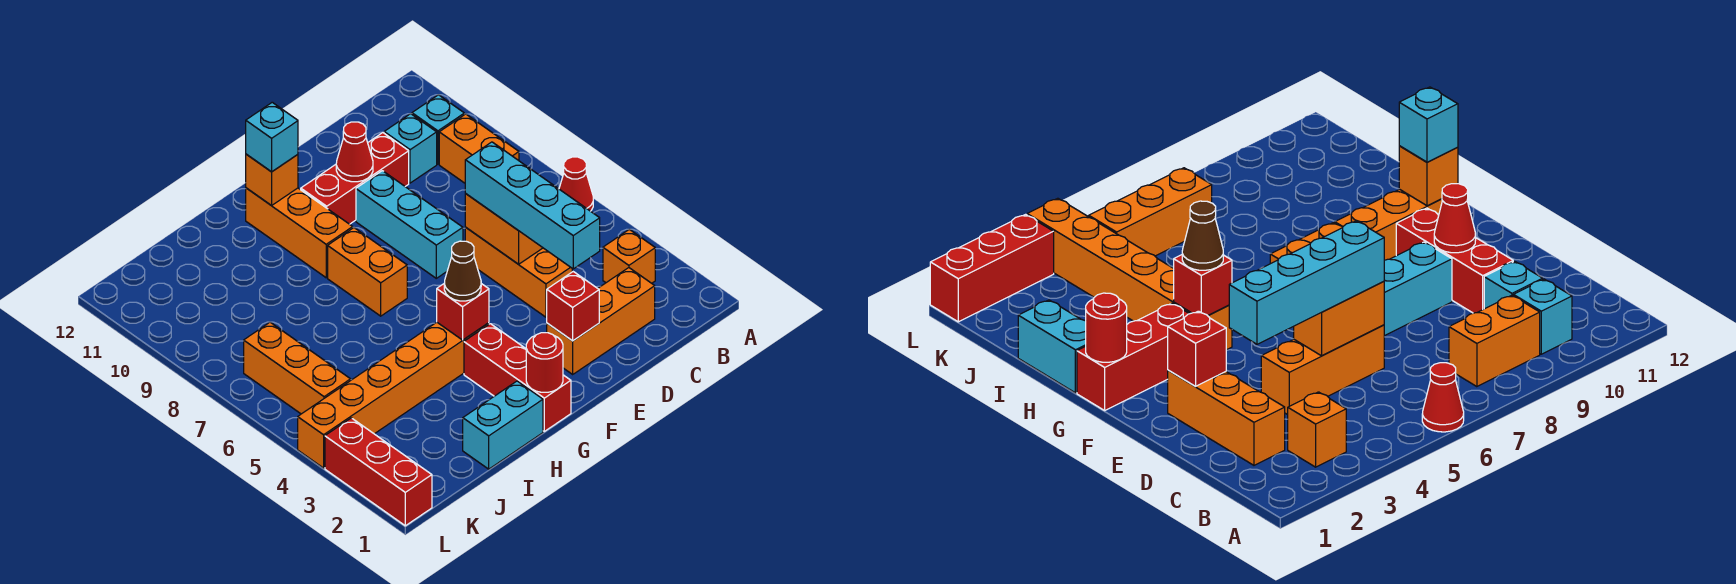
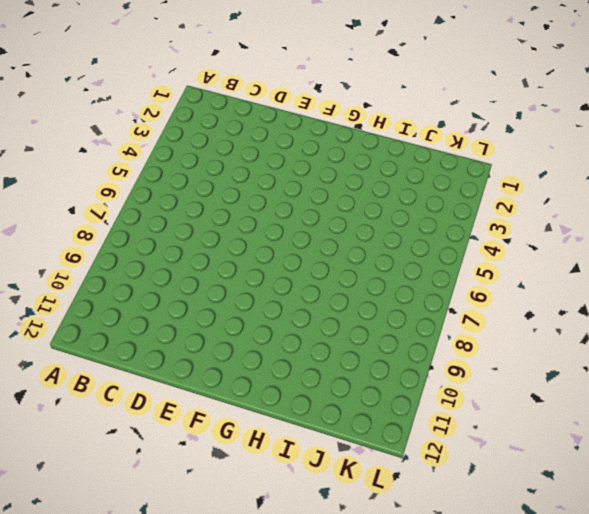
none -> red cone A6 level 1
none -> orange brick B3 level 1
none -> orange brick B8:B9 level 1

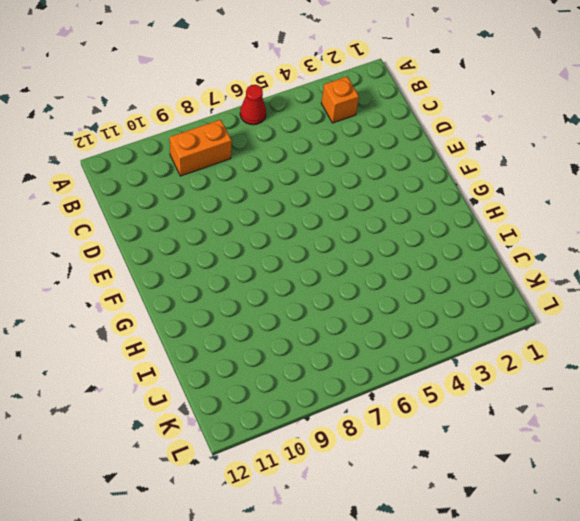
none -> cyan brick B10 level 1
none -> orange brick C2:E2 level 1
none -> cyan brick C10 level 1

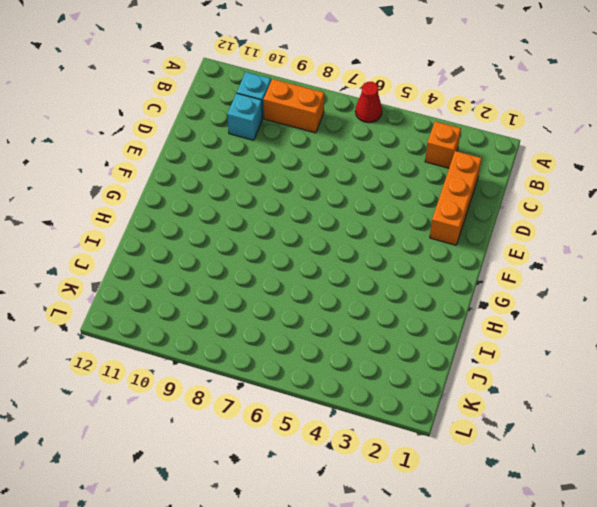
none -> orange brick D4:D6 level 1
none -> red brick D10:F10 level 1
none -> cyan brick E7:E9 level 1

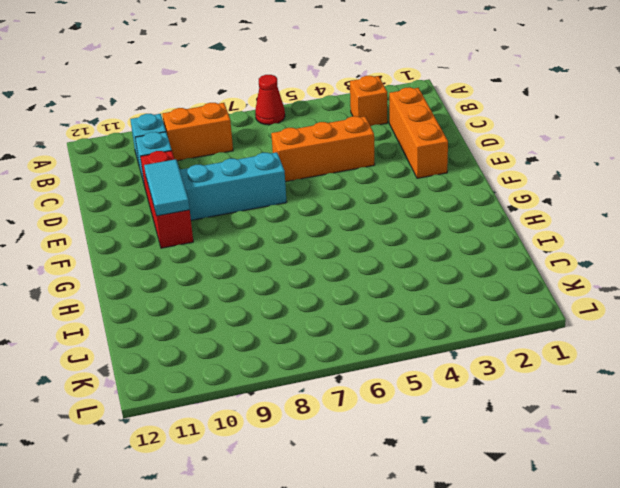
cyan tile E10:F10 level 2 -> red cone E10 level 2
none -> red brick G1:G3 level 1
none -> orange brick G4:L4 level 1
none -> orange brick G7:G8 level 1

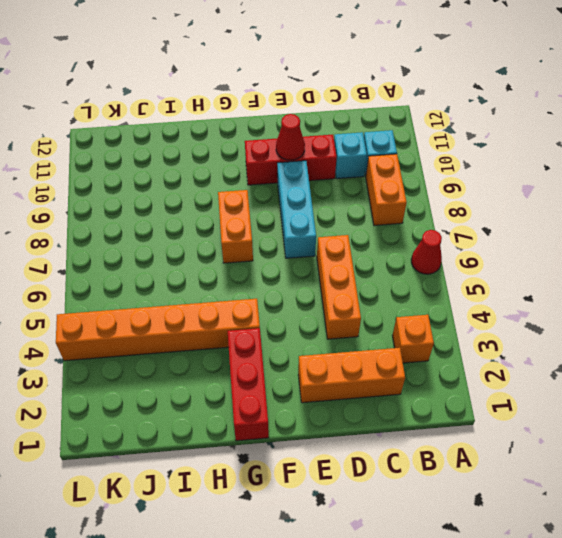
none -> orange brick G9:G11 level 1
none -> cyan brick H1:I1 level 1
none -> orange brick K5:K7 level 1

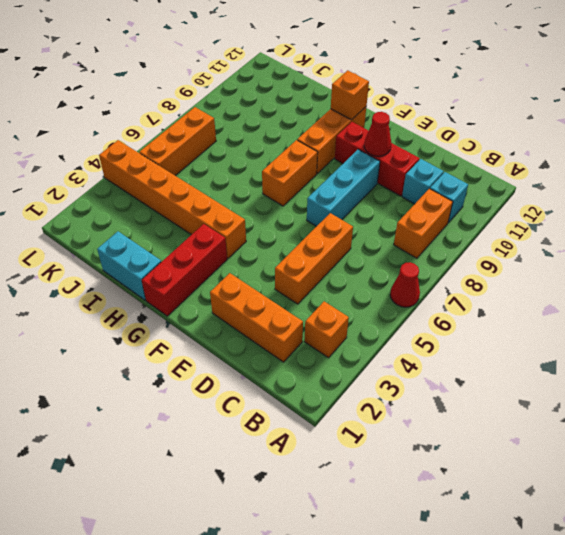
none -> red brick L1:L3 level 1
none -> orange brick D5:D6 level 2
none -> red brick E2 level 2

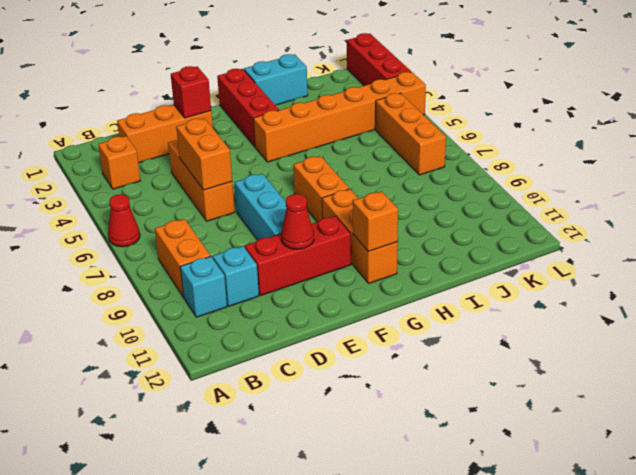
none -> red round brick G1 level 2
none -> red brick G4 level 2
none -> cyan brick D3:D6 level 3

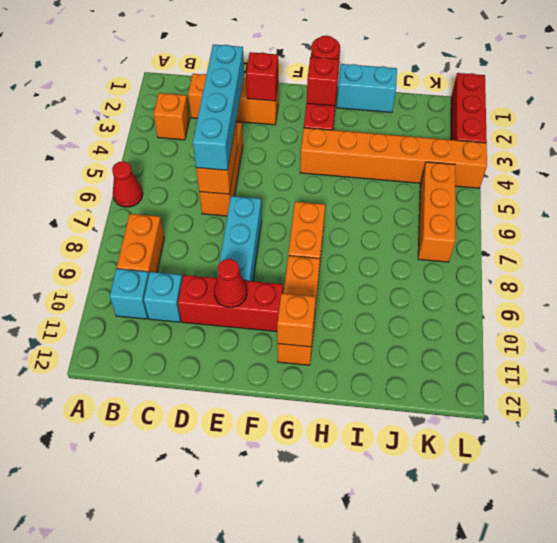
red brick G2 level 2 -> red brick G4 level 2
none -> brown cone G4 level 3
none -> cyan brick G11 level 3

